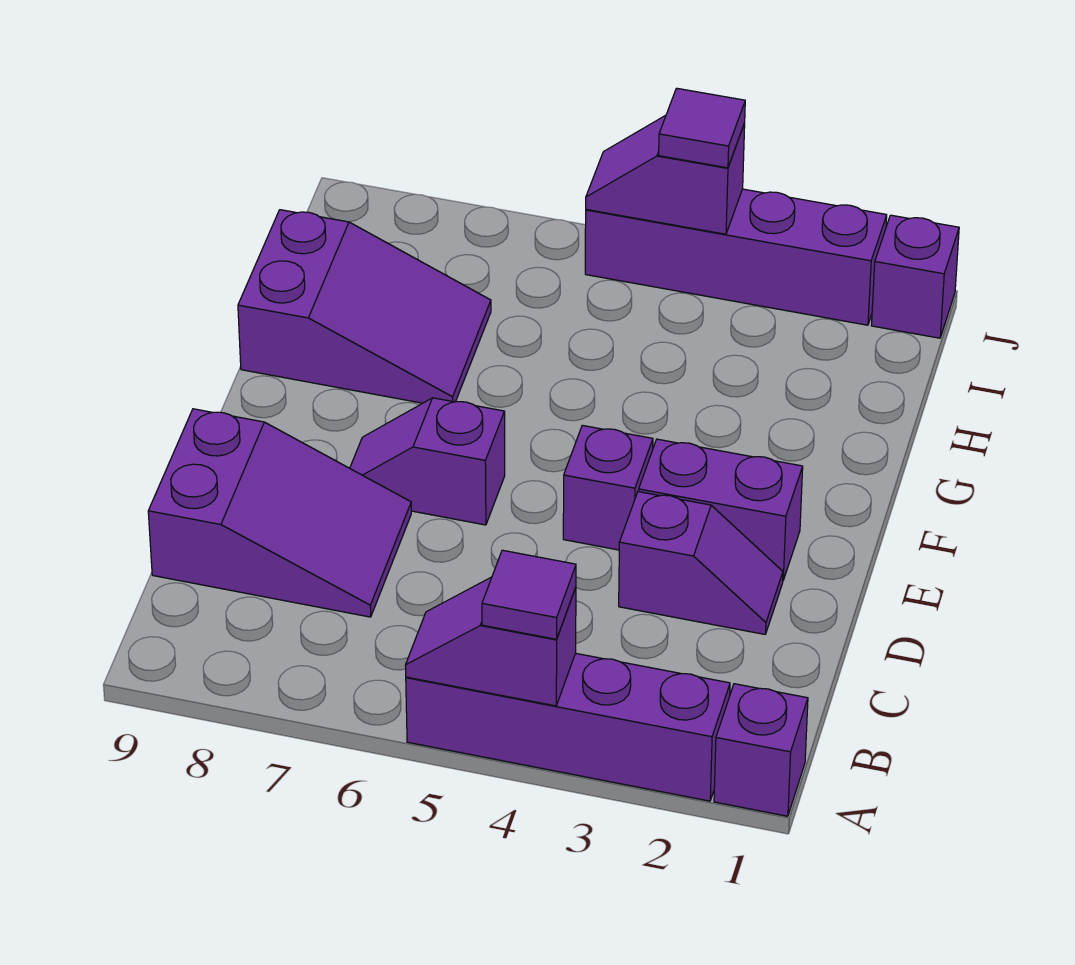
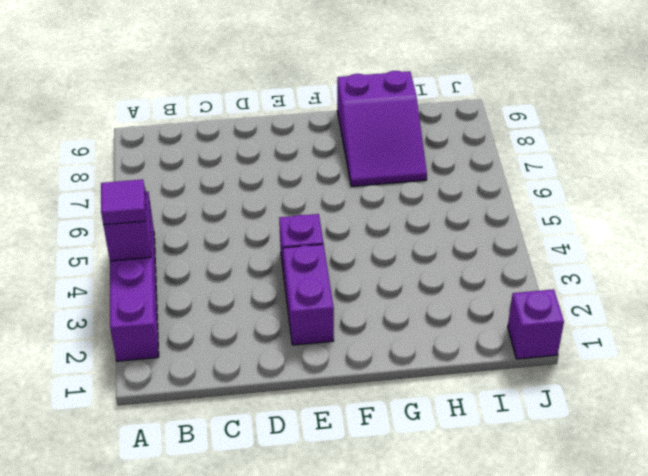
none -> purple brick A1 level 1
none -> purple slope C7:D9 level 1 top 9
none -> purple slope D2:D3 level 1 top 3

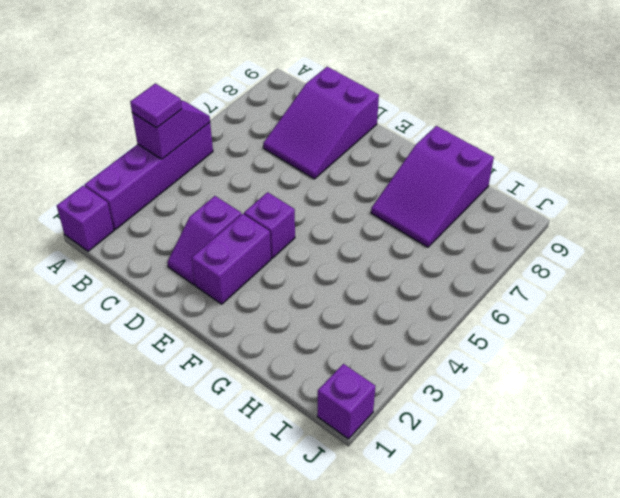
none -> purple slope E6:E7 level 1 top 6
none -> purple brick J2:J5 level 1
none -> purple slope J4:J5 level 2 top 4

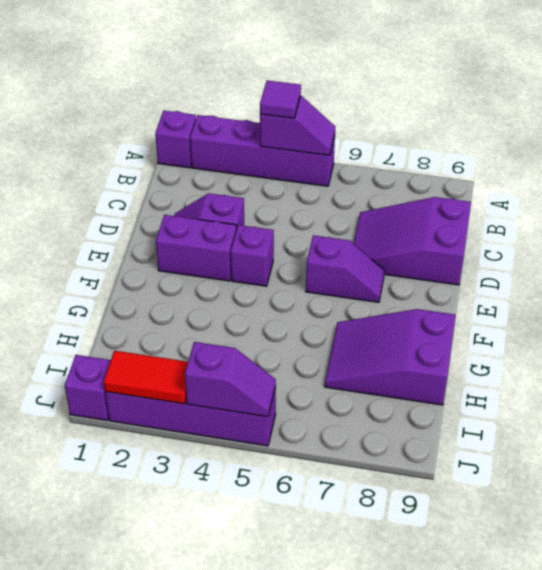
red tile J2:J3 level 2 -> none
none -> purple tile J4 level 3

